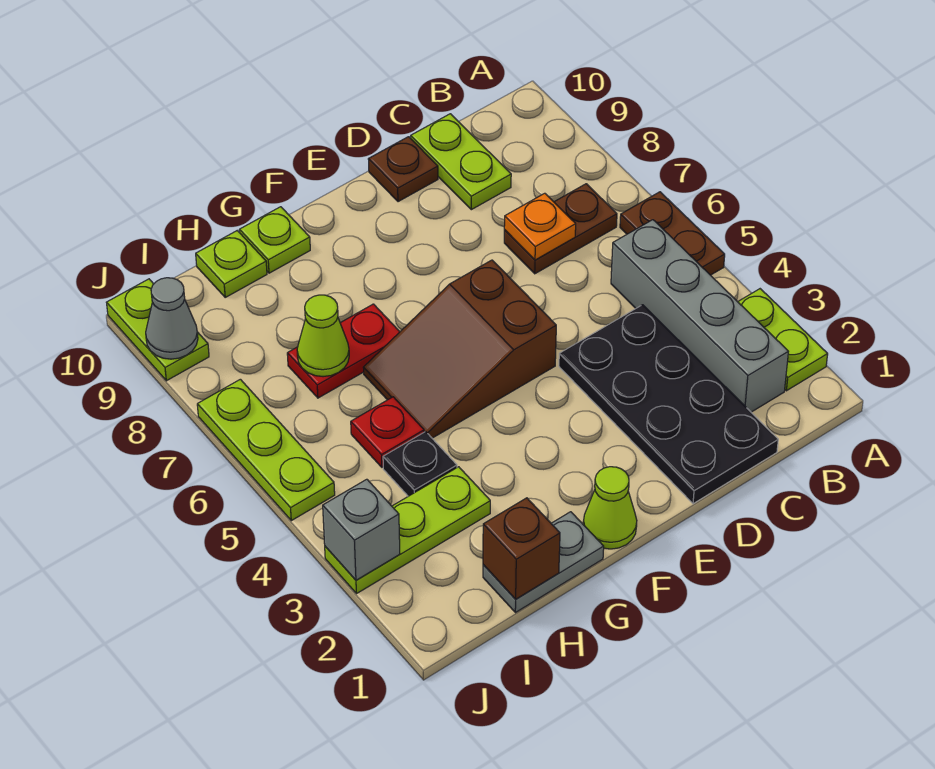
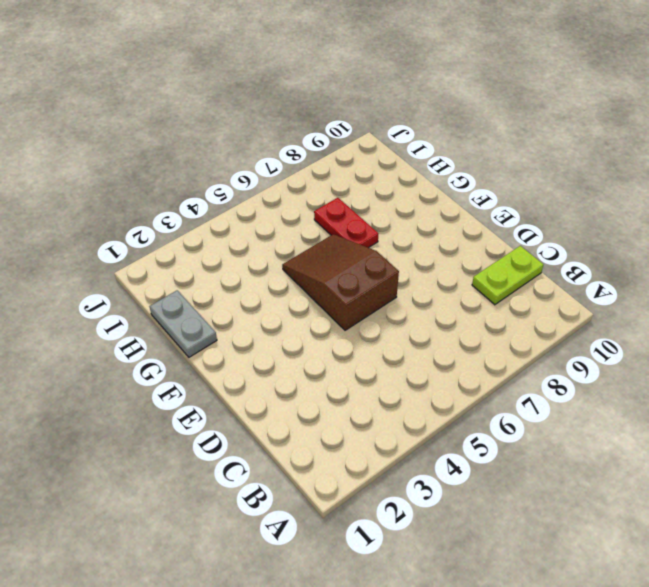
none -> lime plate A2:A3 level 1
none -> brown plate A5:A6 level 1
none -> grey brick B2:B5 level 1

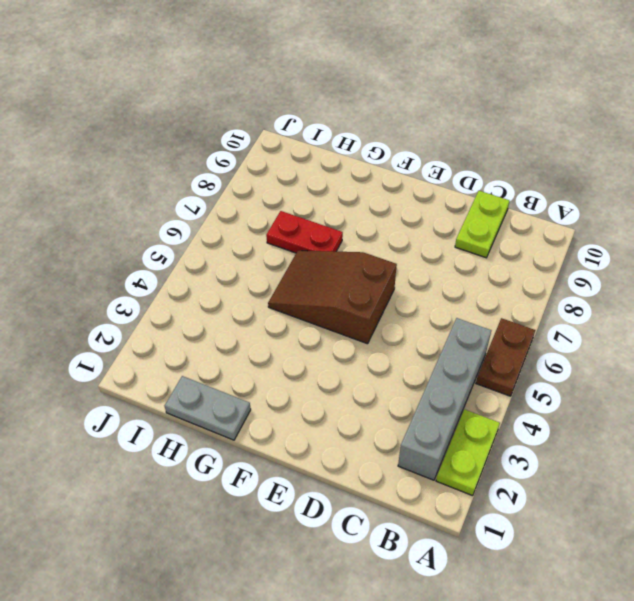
none -> brown plate B7:C7 level 1
none -> black plate C1:D4 level 1
none -> brown plate D10 level 1

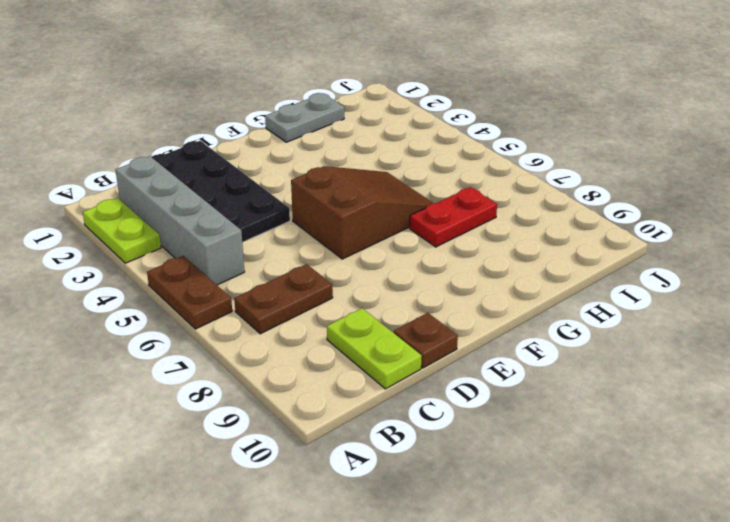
none -> lime cone F1 level 1
none -> lime plate G10 level 1
none -> lime plate H3:J3 level 1

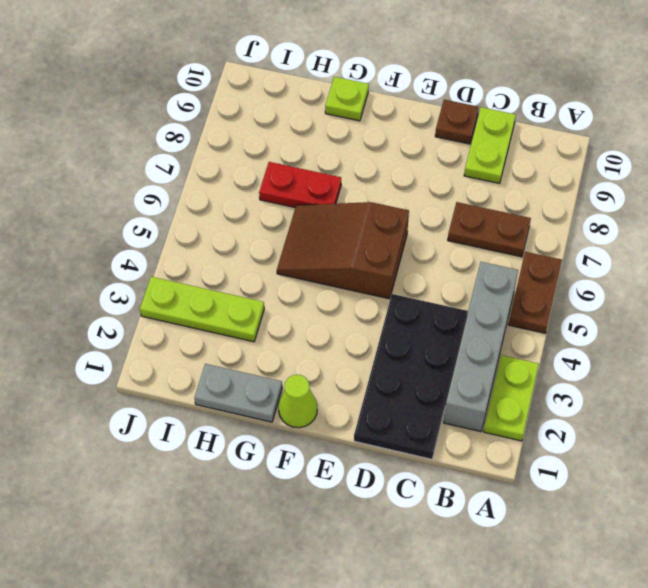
none -> black plate H4 level 1
none -> red plate H5 level 1
none -> lime plate H10 level 1

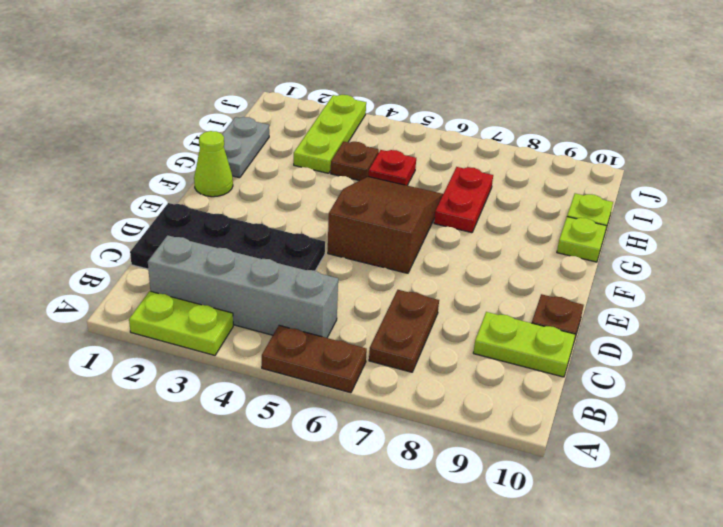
brown plate H4 level 1 -> black plate H4 level 1
none -> lime plate J5:J7 level 1
none -> lime plate J9:J10 level 1
none -> orange plate C7 level 2

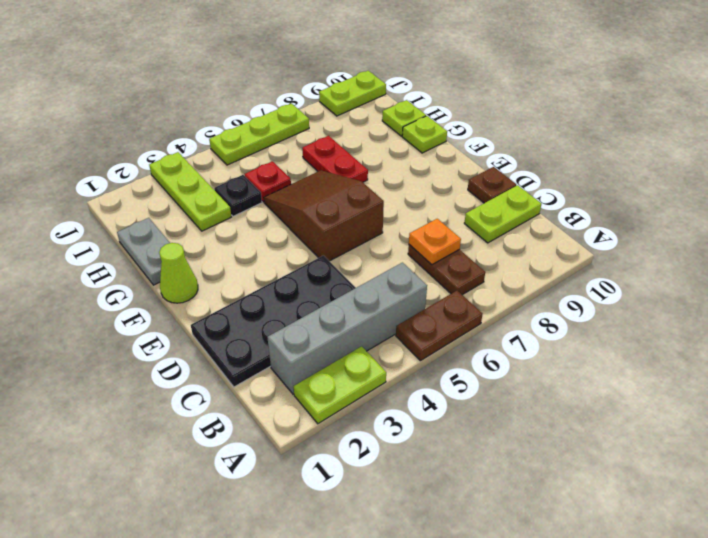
none -> brown brick H1 level 2
none -> lime cone H7 level 2
none -> grey brick J3 level 2

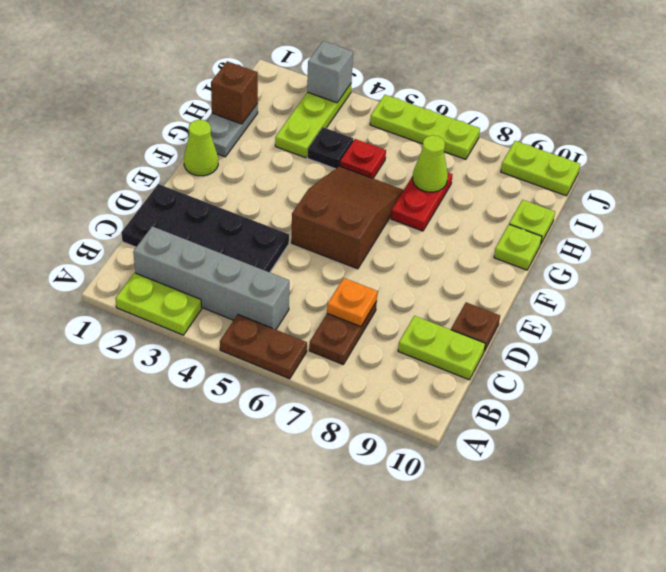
none -> grey cone J9 level 2

